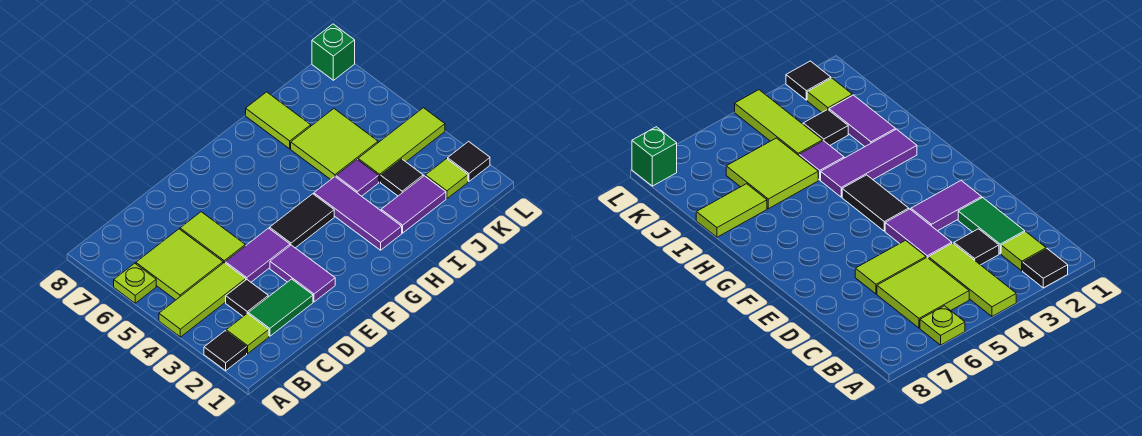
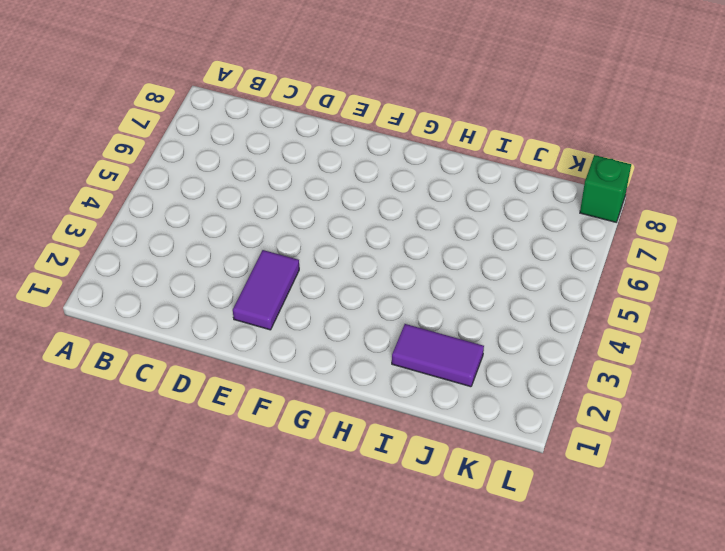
none -> black tile A2 level 1
none -> lime tile A4:C4 level 1
none -> lime plate A6 level 1

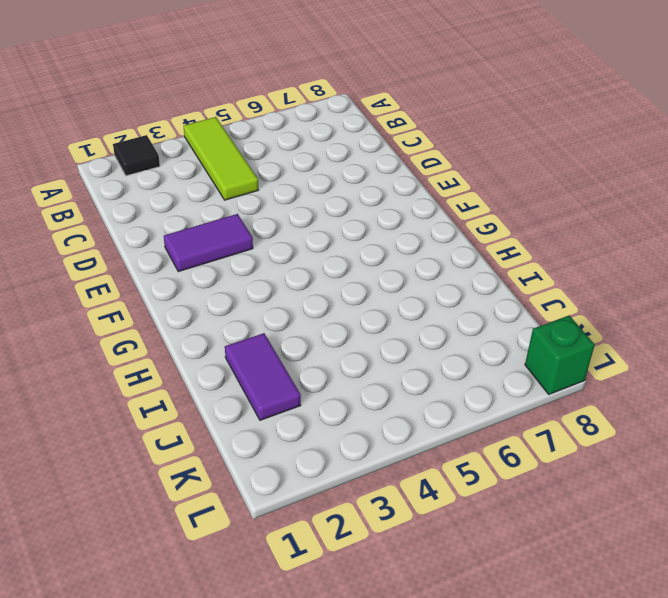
none -> lime plate A6 level 1
none -> lime tile B2 level 1
none -> lime tile B5:C6 level 1

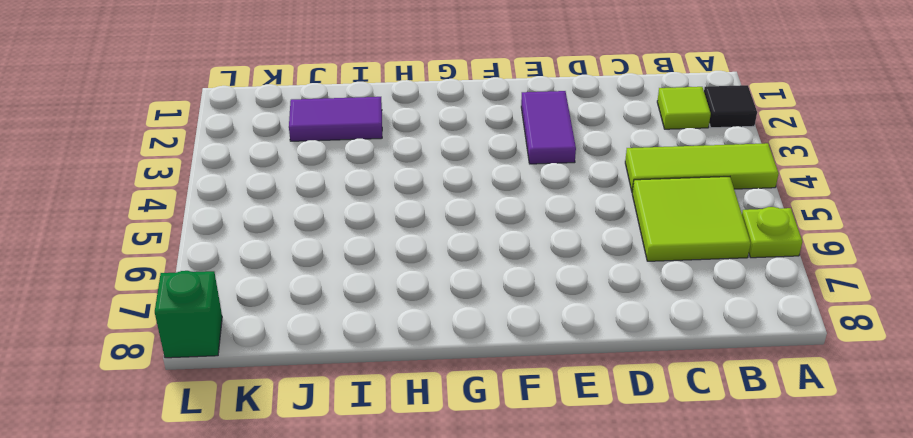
none -> green tile C2:D2 level 1
none -> black tile C3 level 1
none -> purple tile D4:E4 level 1

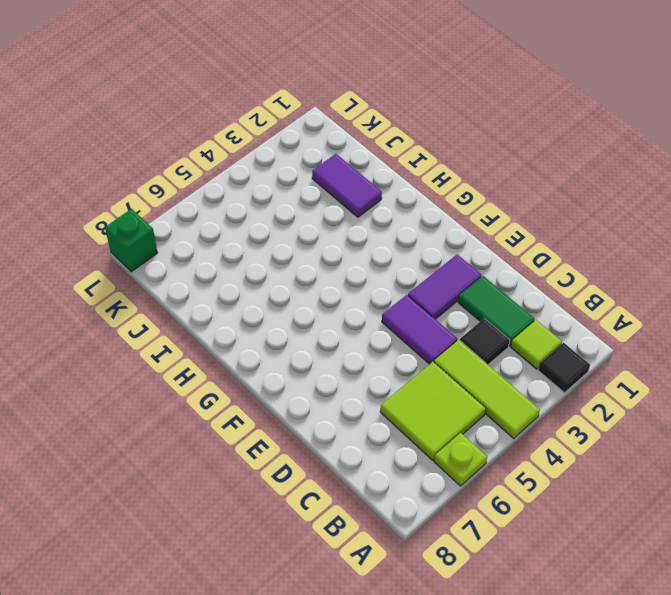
none -> lime tile D5:D6 level 1
none -> black tile F4:G4 level 1
none -> purple tile H2:H4 level 1

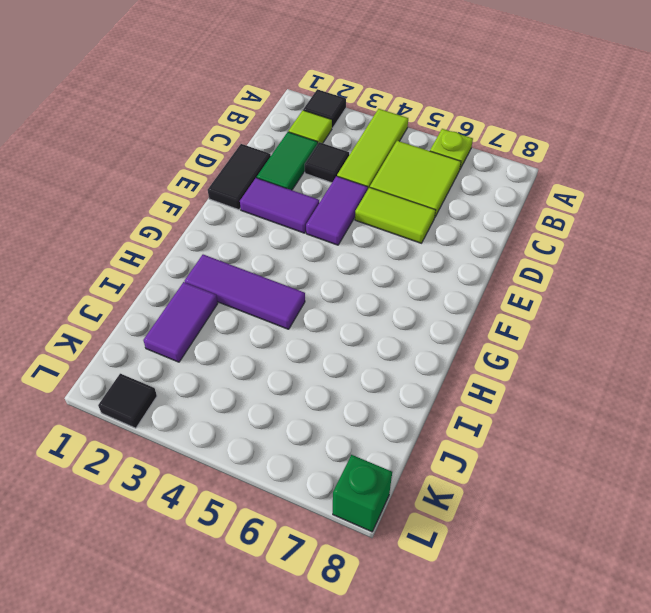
black tile D1:E1 level 1 -> black tile F4:G4 level 1
none -> purple tile I4 level 1
none -> lime tile I5:J6 level 1
none -> lime tile I7:I8 level 1

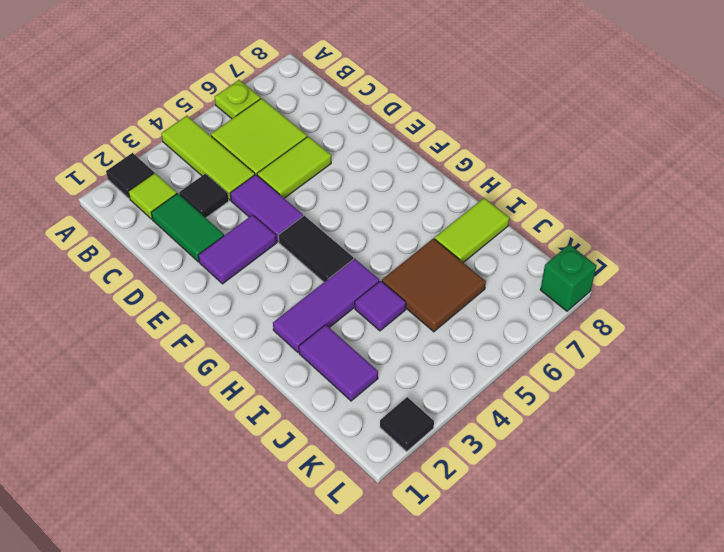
brown tile I5:J6 level 1 -> lime tile I5:J6 level 1
none -> black tile J3 level 1
none -> lime tile J4:L4 level 1
none -> lime tile K2 level 1

